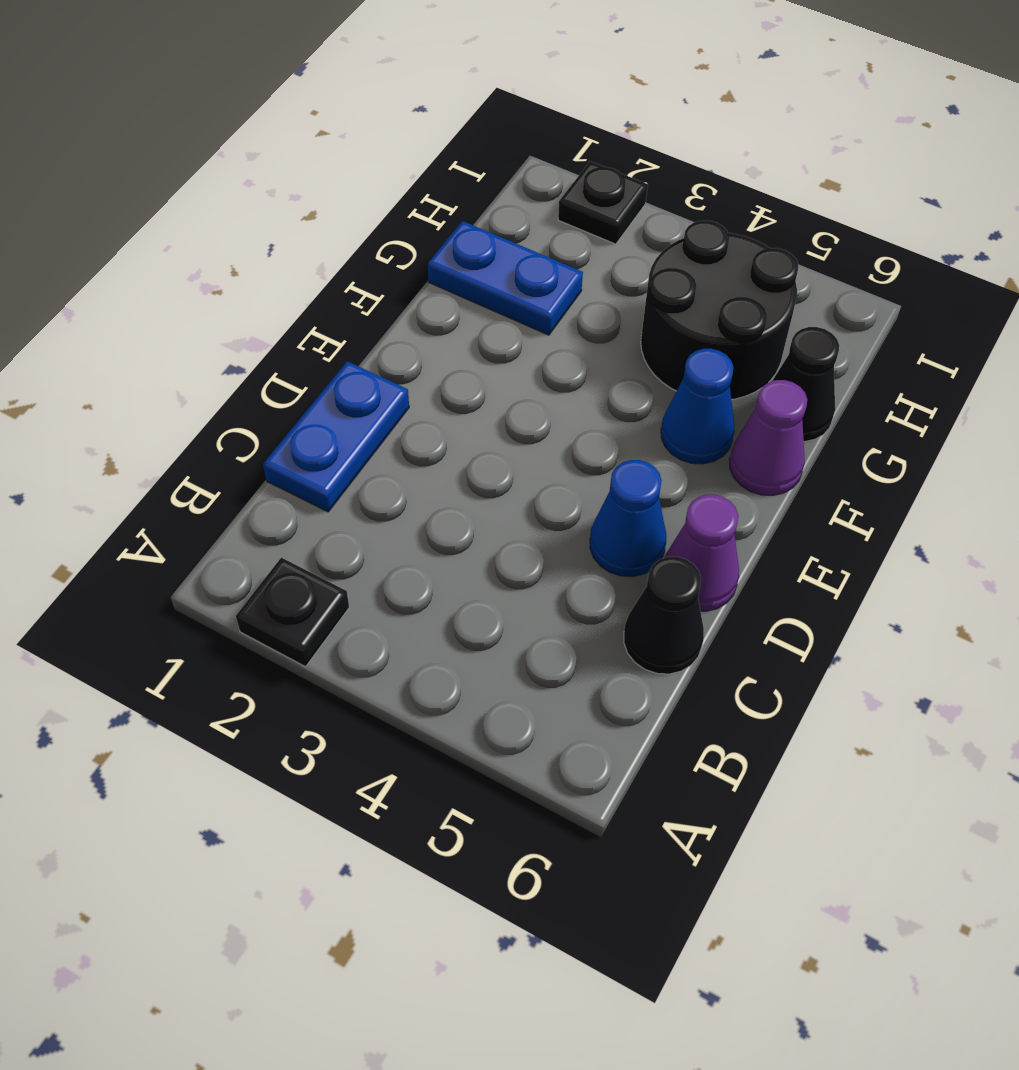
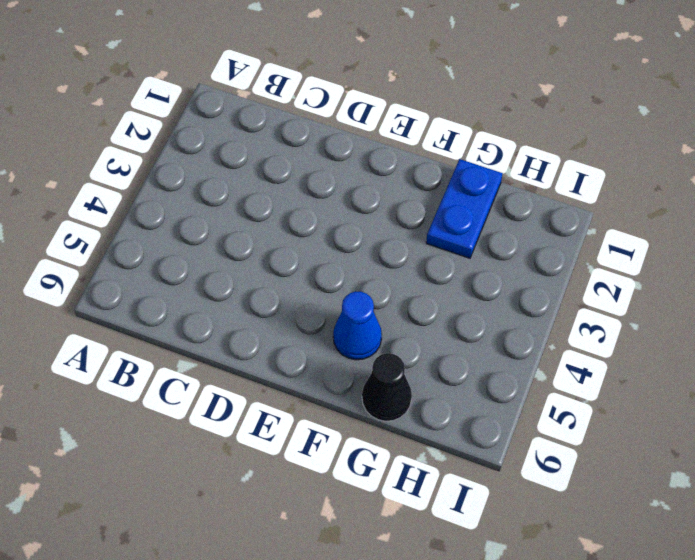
none -> black plate A2 level 1
none -> blue plate C1:D1 level 1

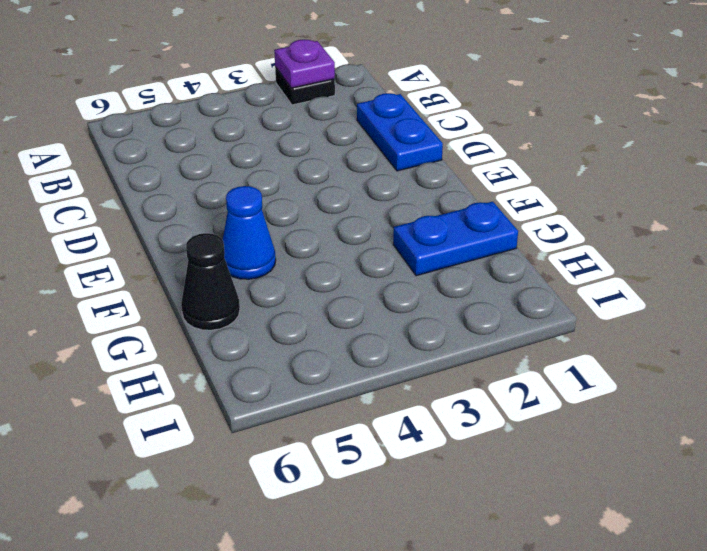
purple plate A2 level 2 -> none
none -> black cone C6 level 1
none -> blue cone D5 level 1

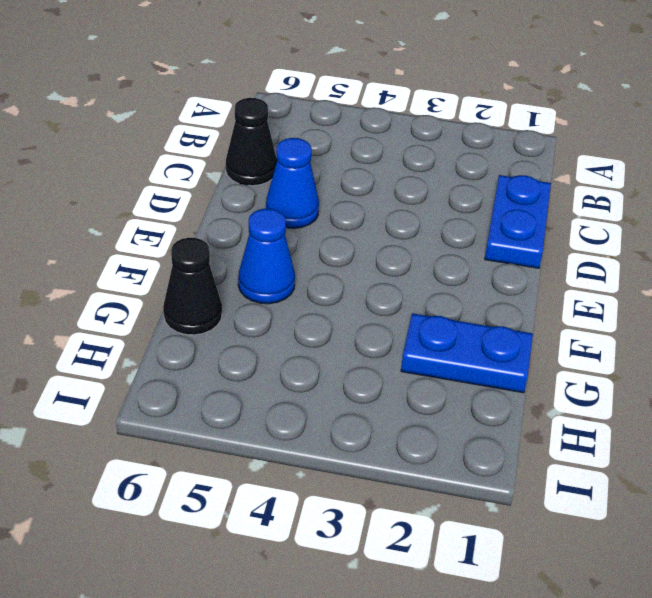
none -> black plate A2 level 1
none -> purple cone D6 level 1

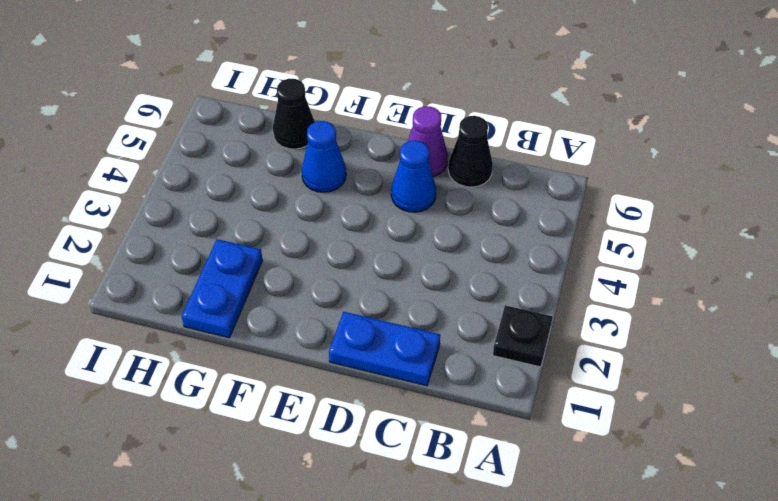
none -> purple cone F6 level 1
none -> black round brick G4:H5 level 1

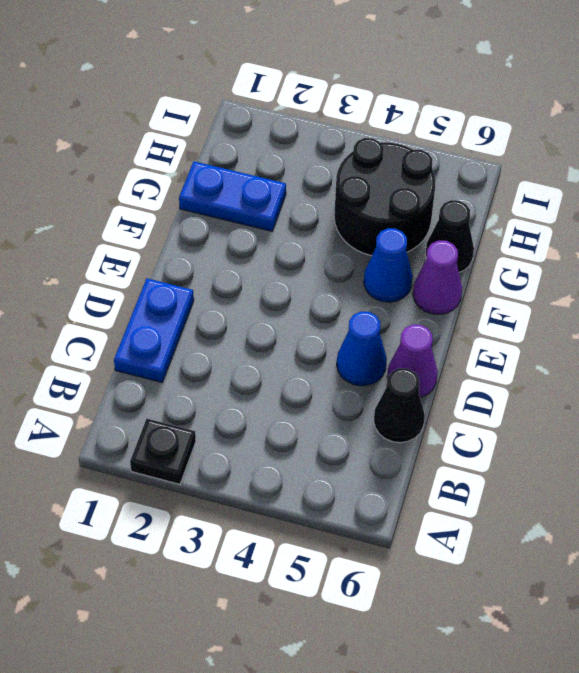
none -> black plate I2 level 1

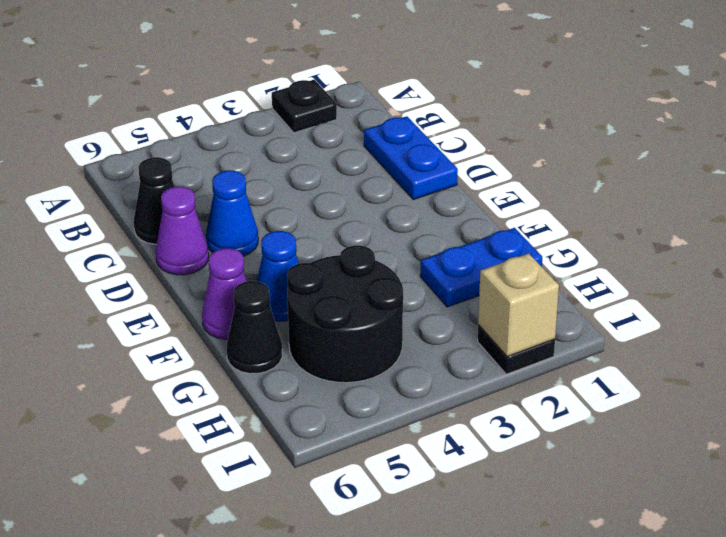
tan brick I2 level 2 -> none

